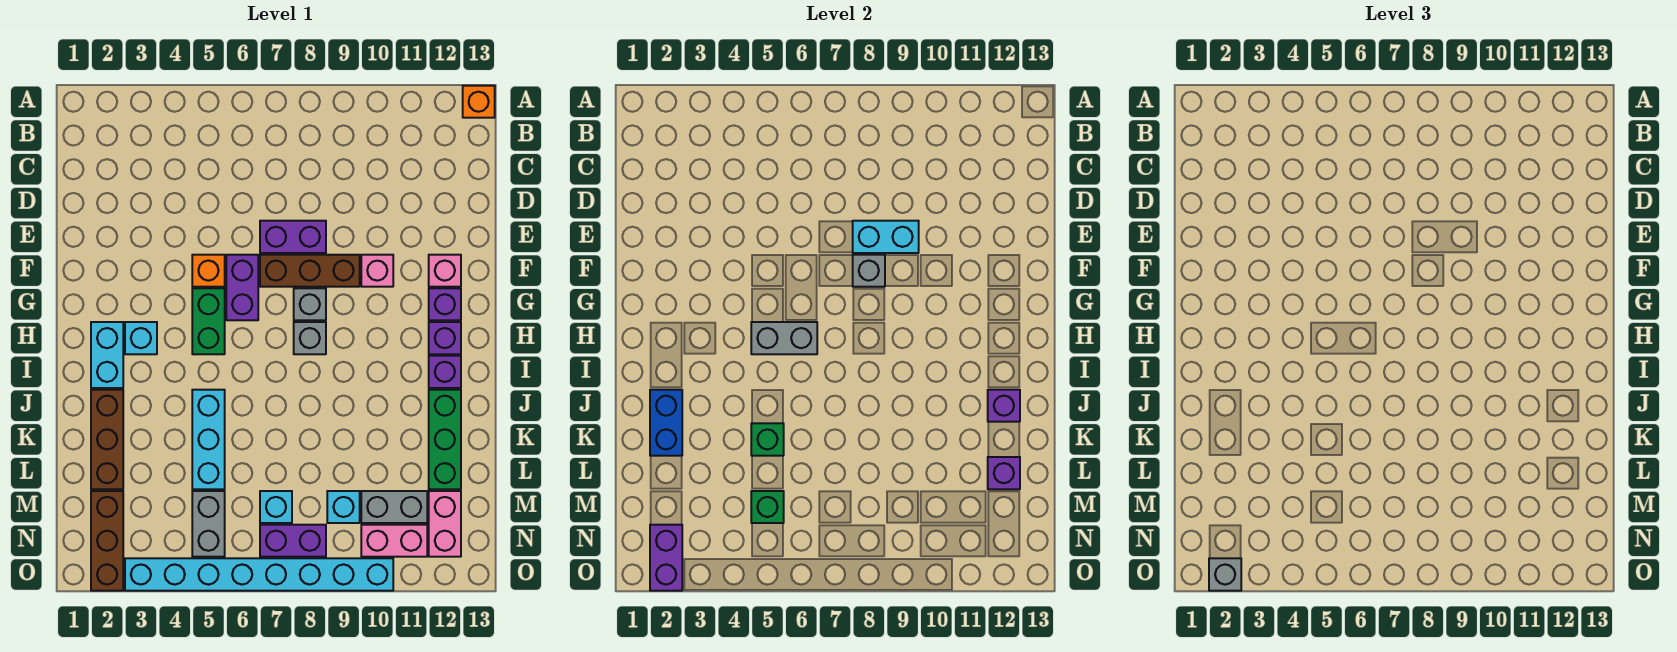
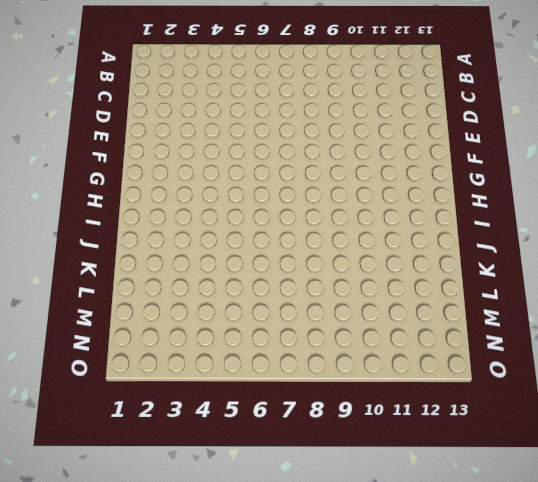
none -> orange brick A13 level 1
none -> purple brick E7:E8 level 1
none -> orange brick F5 level 1
none -> purple brick F6:G6 level 1

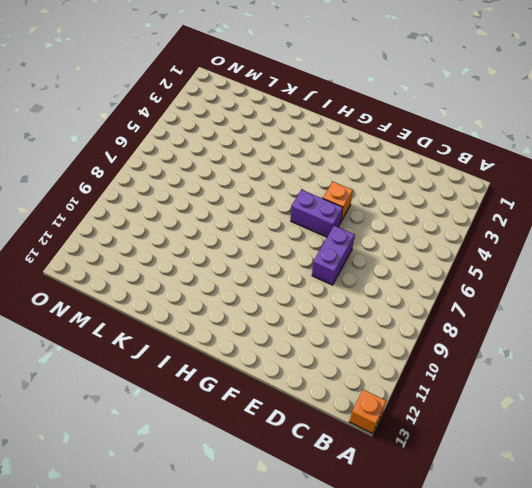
none -> brown brick F7:F9 level 1
none -> pink brick F10 level 1
none -> pink brick F12 level 1
none -> green brick G5:H5 level 1

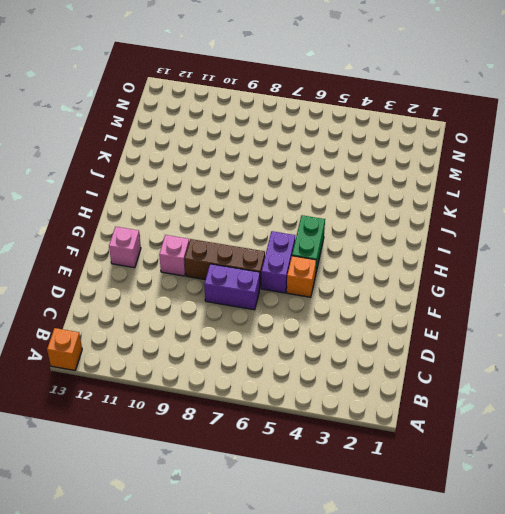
none -> grey brick G8 level 1
none -> purple brick G12 level 1
none -> cyan brick H2:I2 level 1
none -> cyan brick H3 level 1

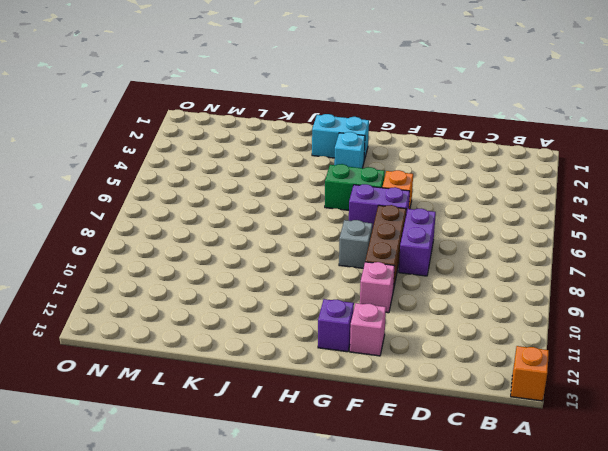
none -> grey brick H8 level 1
none -> purple brick H12 level 1
none -> purple brick I12 level 1
none -> brown brick J2:L2 level 1

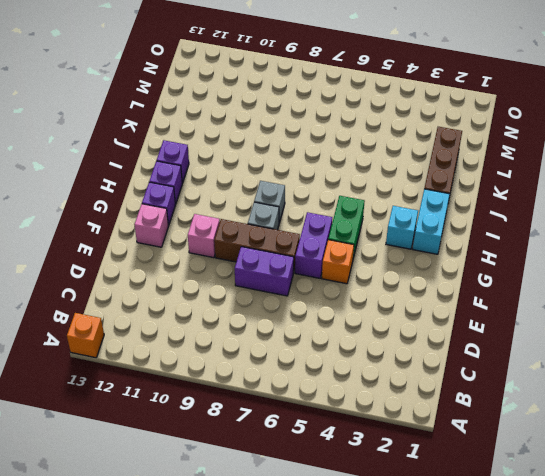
none -> cyan brick J5:L5 level 1
none -> green brick J12:L12 level 1
none -> brown brick M2:O2 level 1
none -> grey brick M5:N5 level 1

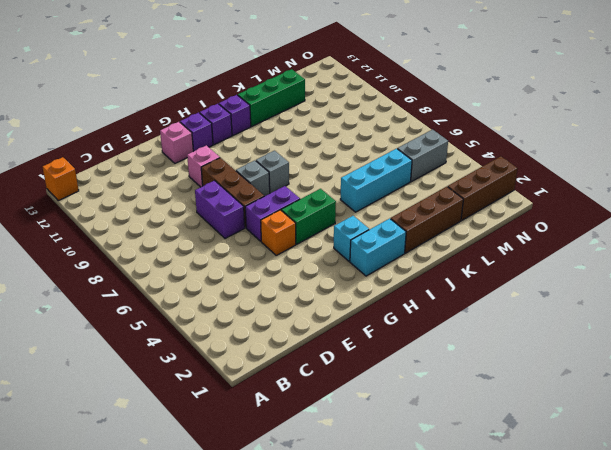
none -> cyan brick M7 level 1
none -> cyan brick M9 level 1
none -> grey brick M10:M11 level 1
none -> pink brick M12:N12 level 1

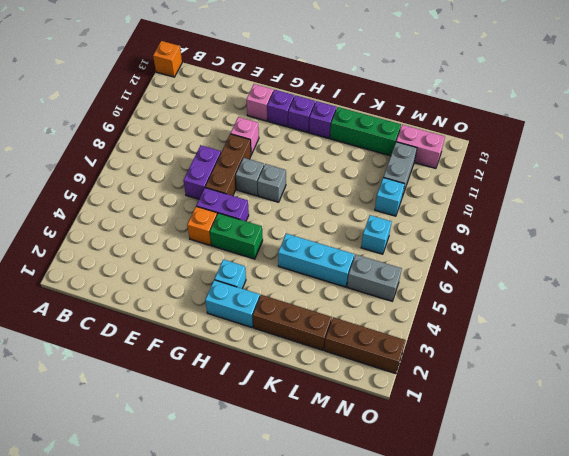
none -> purple brick N7:N8 level 1
none -> pink brick N10:N11 level 1
none -> cyan brick O3:O10 level 1
none -> cyan brick E8:E9 level 2

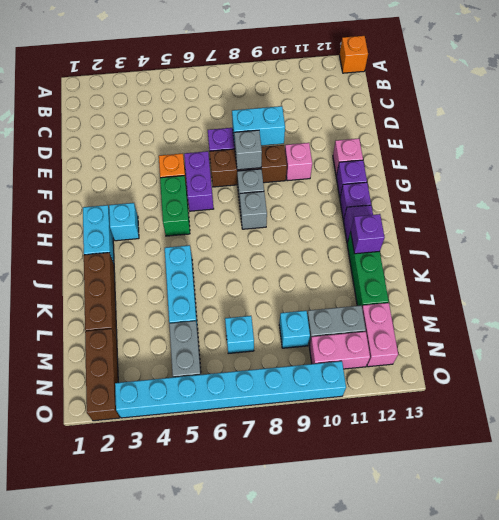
none -> purple brick N7:N8 level 1
none -> grey brick H5:H6 level 2
none -> blue brick J2:K2 level 2
none -> green brick K5 level 2

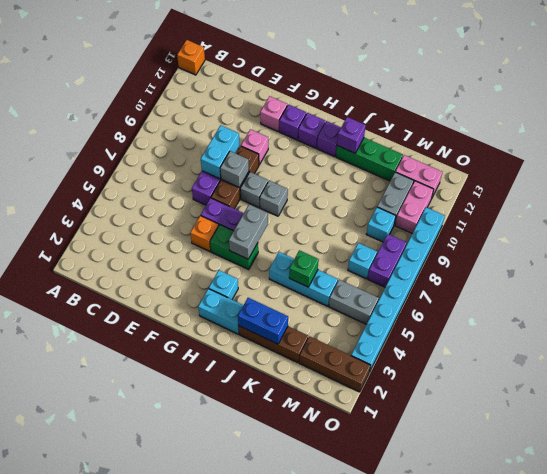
none -> purple brick L12 level 2
none -> green brick M5 level 2
none -> purple brick N2:O2 level 2
none -> grey brick O2 level 3

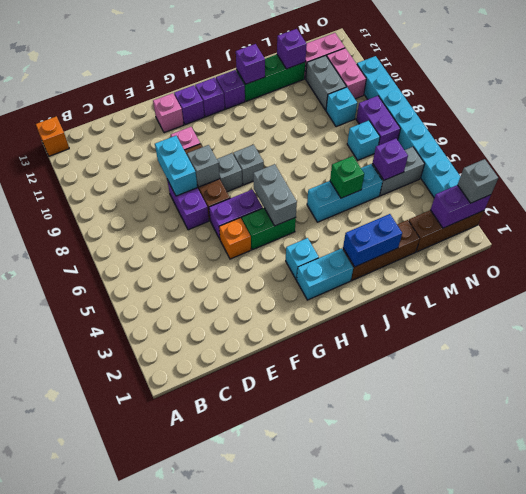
purple brick M5 level 2 -> green brick M5 level 2

